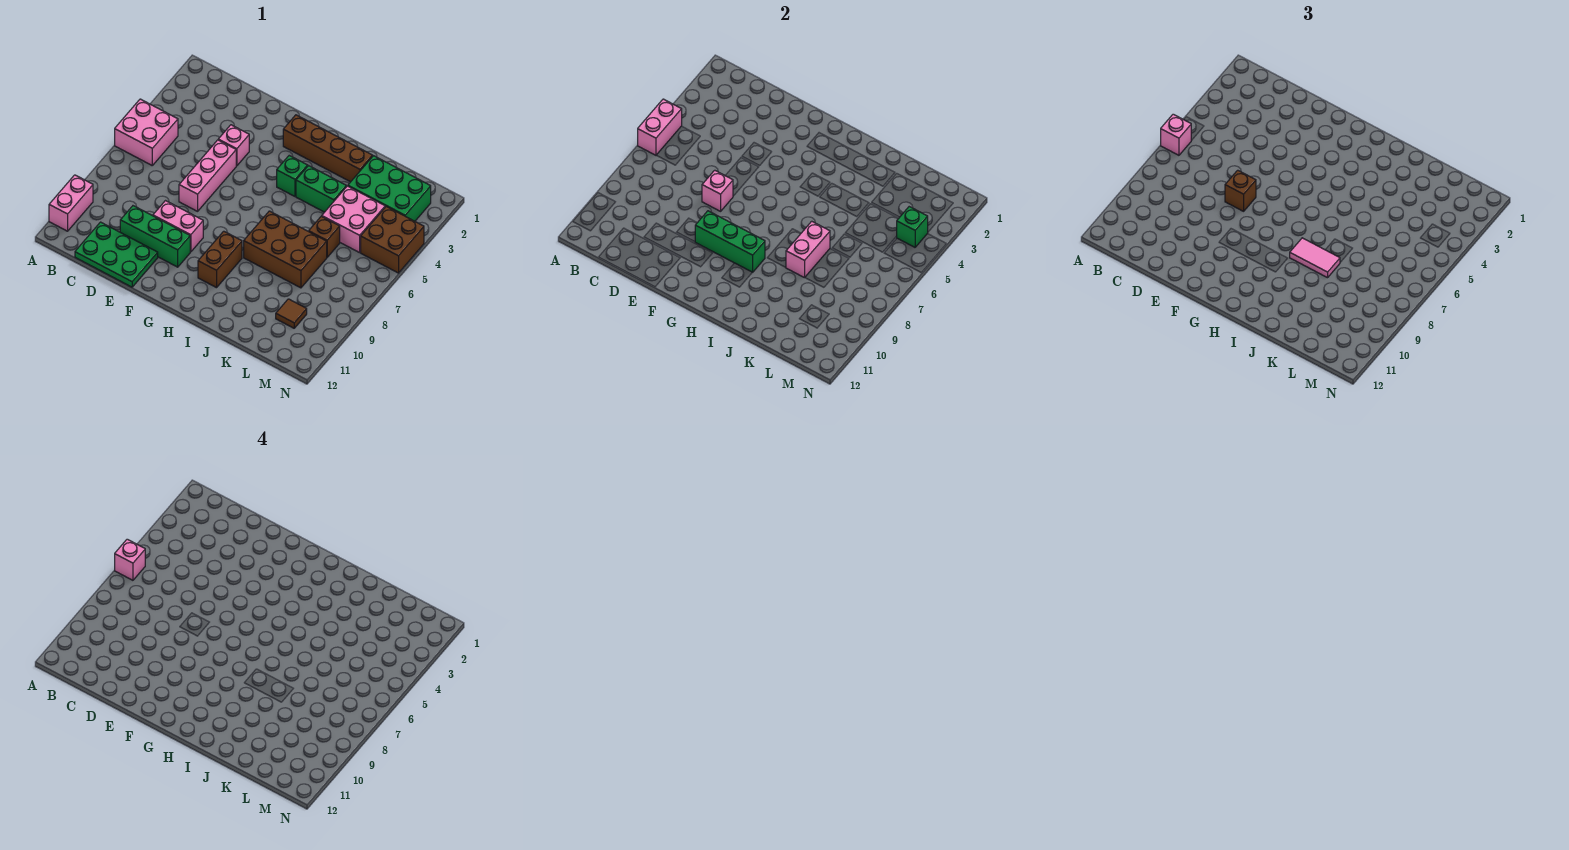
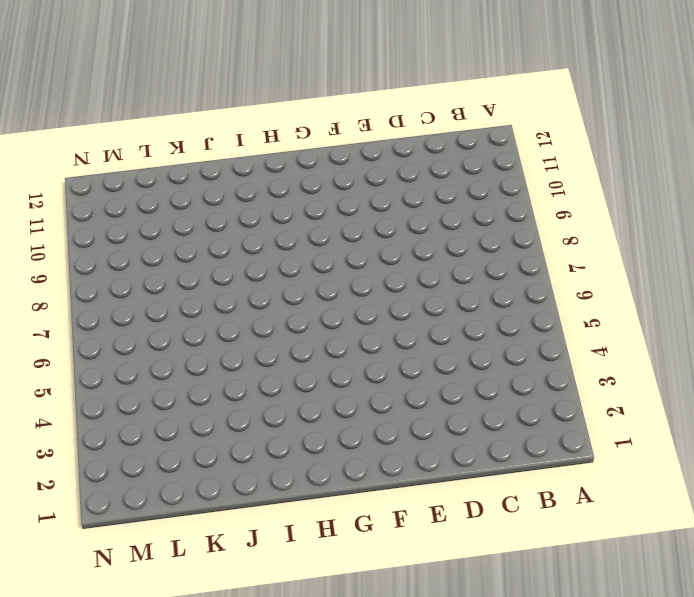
none -> pink brick A5:B6 level 1
none -> pink brick A10:A11 level 1
none -> green plate C11:E12 level 1

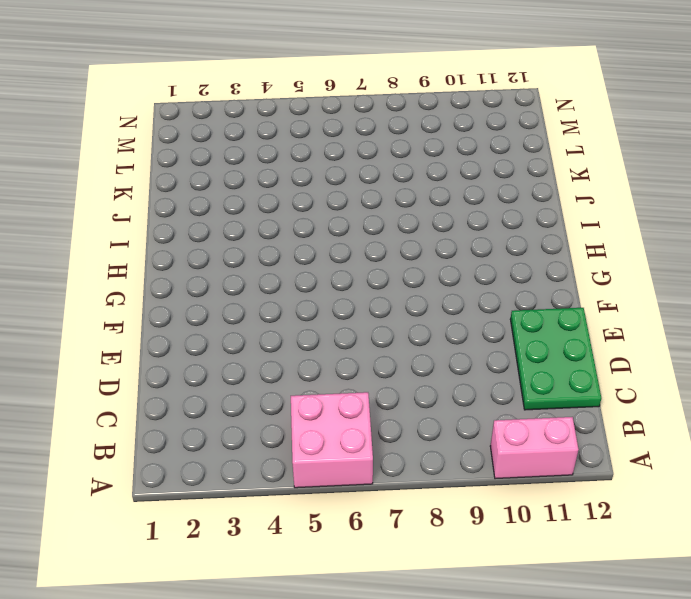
none -> green brick D10:F10 level 1
none -> pink brick E4 level 1
none -> pink brick E5:E7 level 1

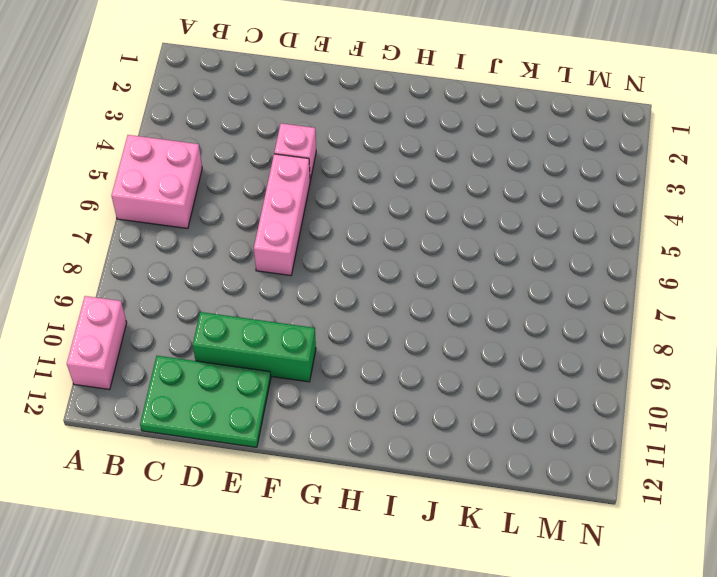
none -> pink brick E9:F9 level 1
none -> brown brick G2:J2 level 1
none -> green brick H4 level 1

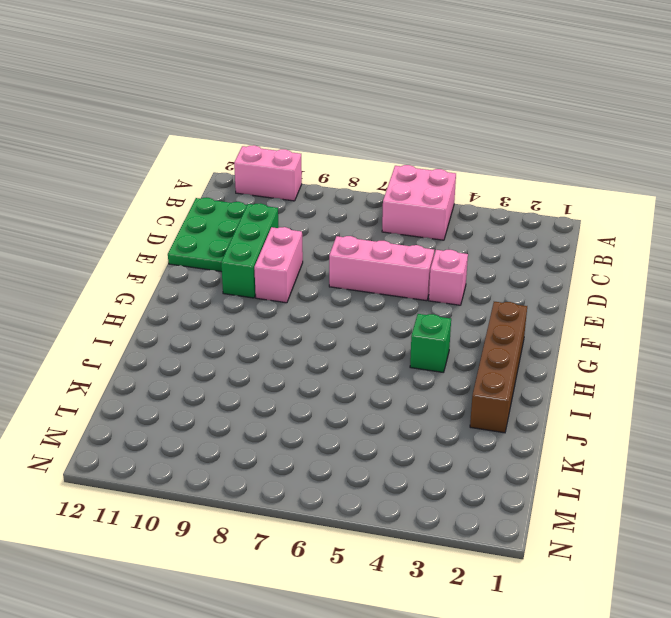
none -> brown brick H9:H10 level 1
none -> green brick I4:J4 level 1
none -> brown brick I7:K8 level 1

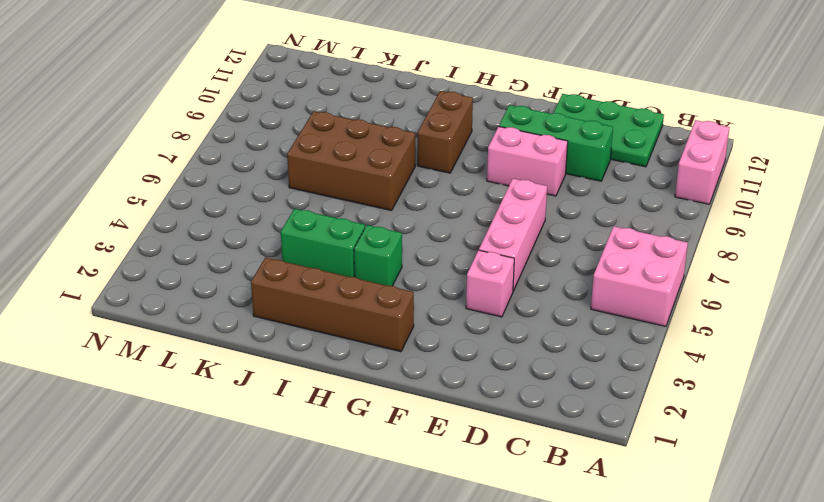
none -> green brick K2:M3 level 1
none -> pink brick K4:L5 level 1
none -> brown brick K6 level 1

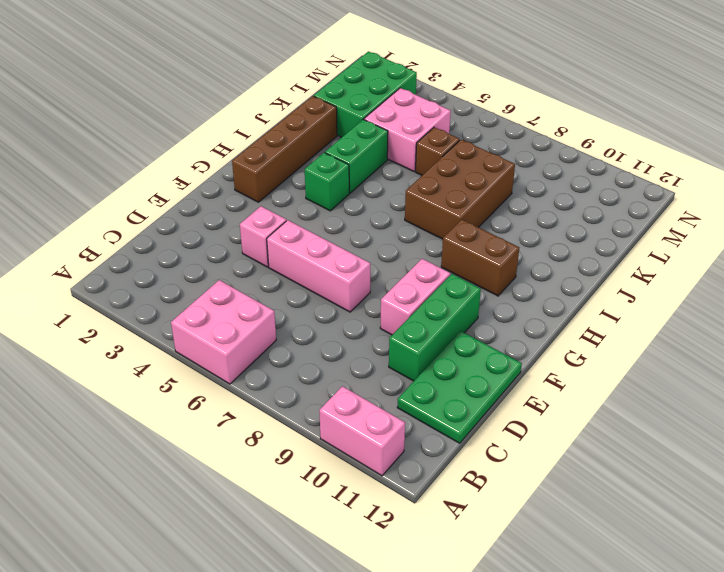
none -> brown tile L10 level 1
none -> brown brick M4:N5 level 1
none -> pink brick A5:A6 level 2

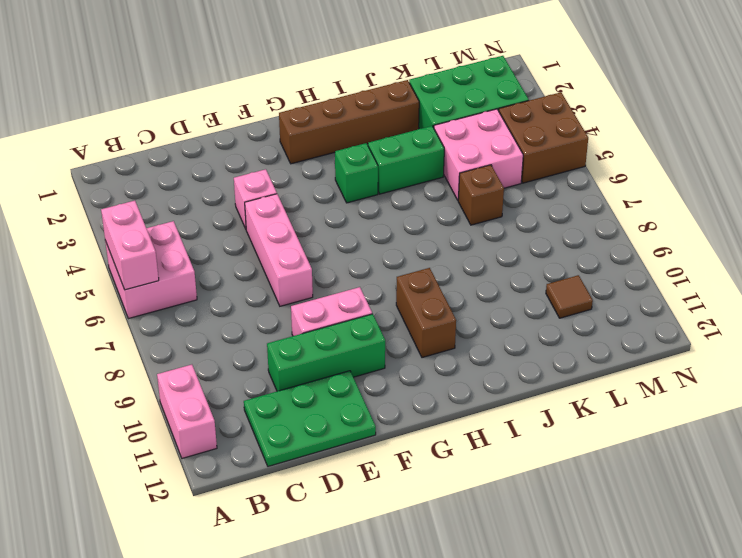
none -> brown brick I7:K8 level 1
none -> pink brick E7 level 2
none -> green brick F9:H9 level 2

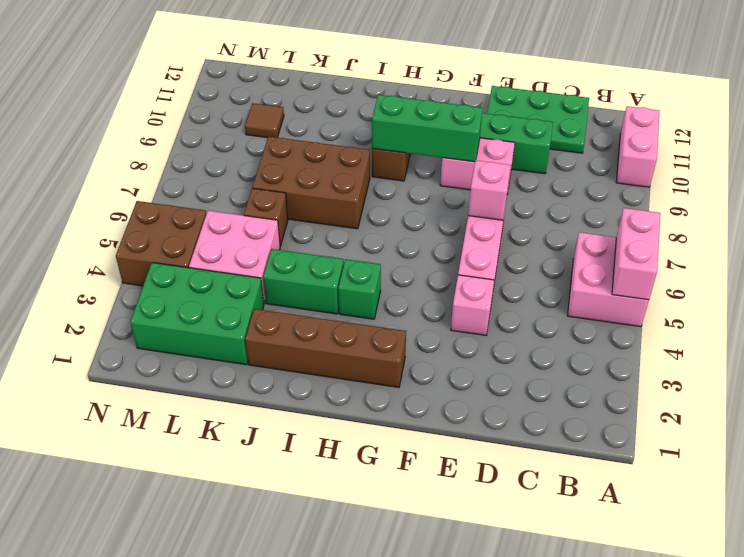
none -> pink brick J7:J8 level 2
none -> green brick M4 level 2
none -> pink brick A6 level 3

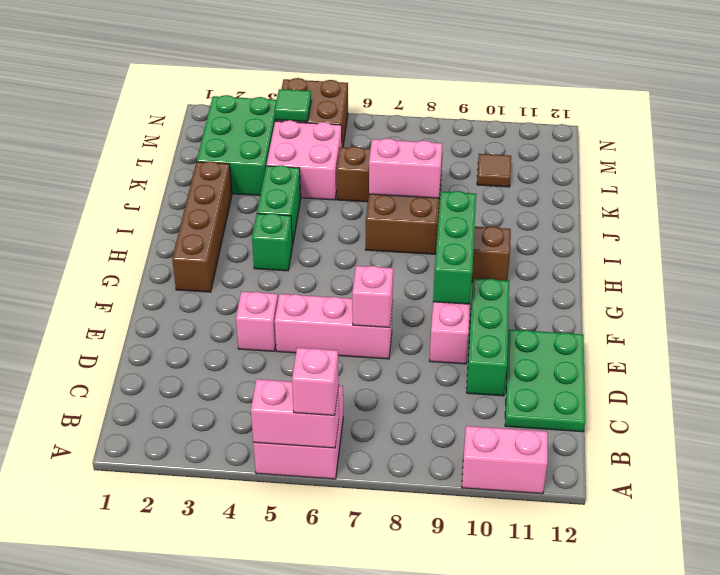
green tile M4 level 2 -> green brick M4 level 2
none -> brown brick E7 level 3
none -> pink tile I8:J8 level 3
none -> pink brick A6 level 4

